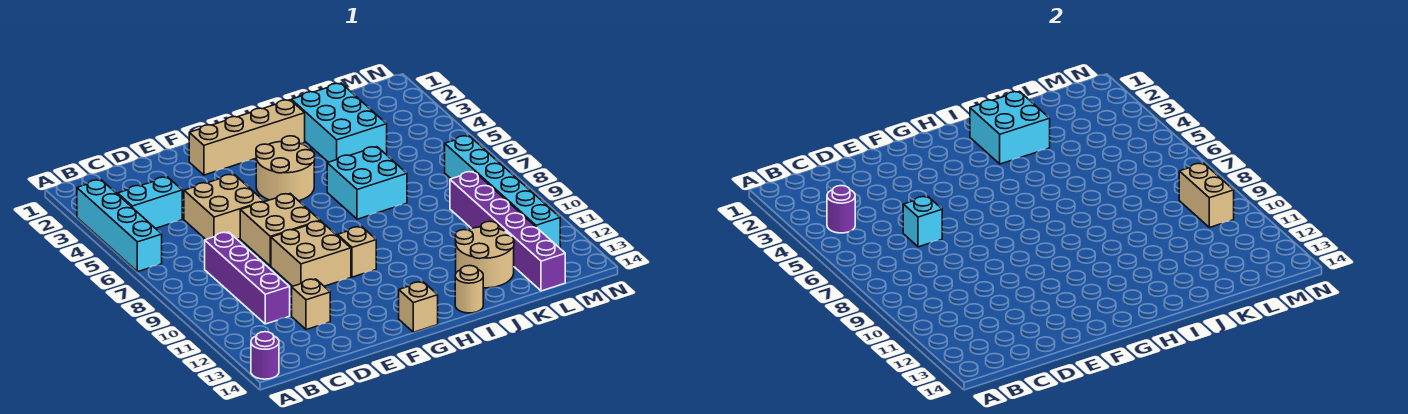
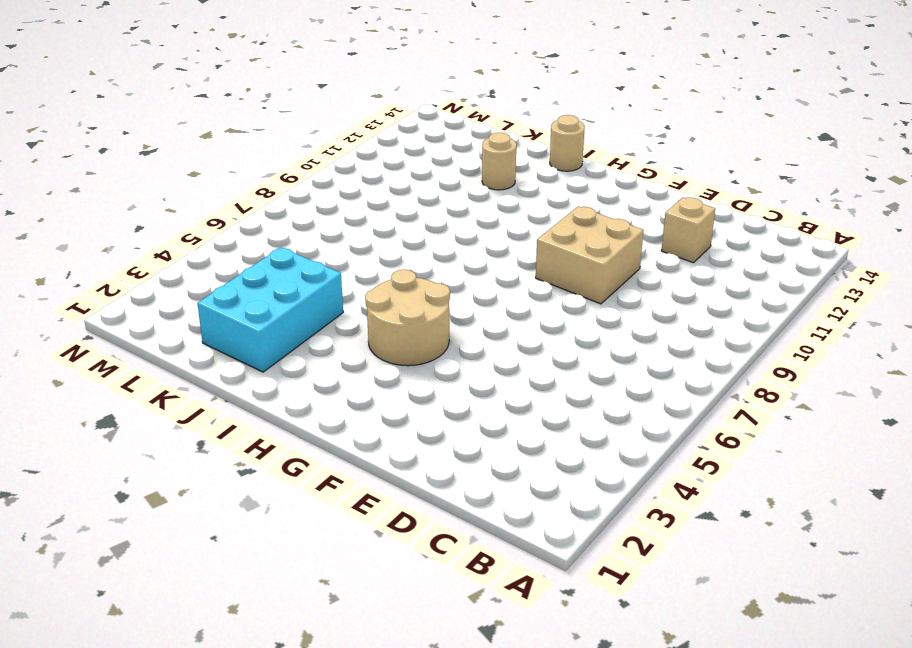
tan round brick J12 level 1 -> tan round brick J12:K13 level 1
none -> cyan brick A3:A6 level 1
none -> purple round brick A14 level 1
none -> cyan brick B4:C4 level 1

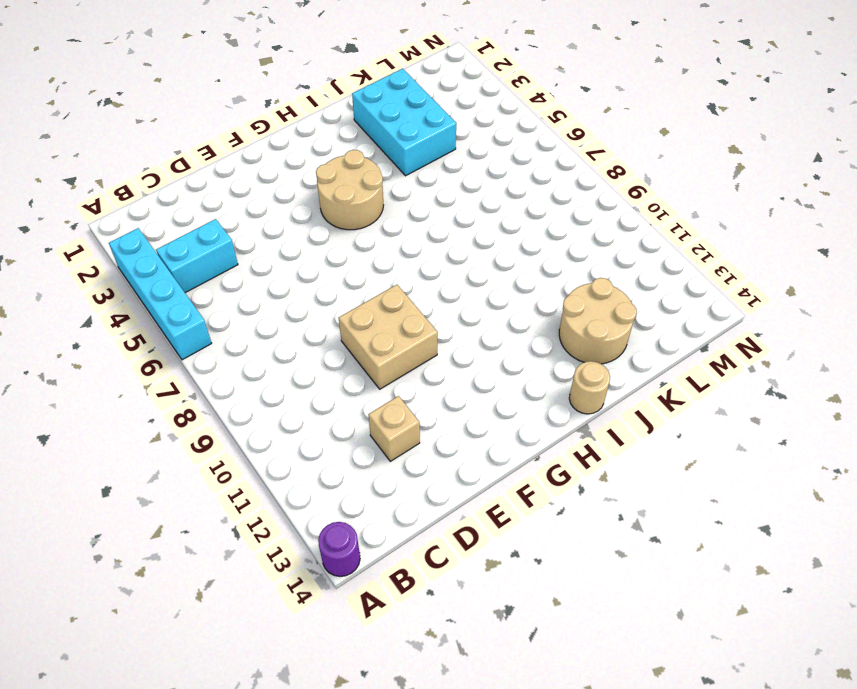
none -> purple brick C8:C11 level 1
none -> tan brick D5:E6 level 1
none -> tan brick E7:F8 level 1

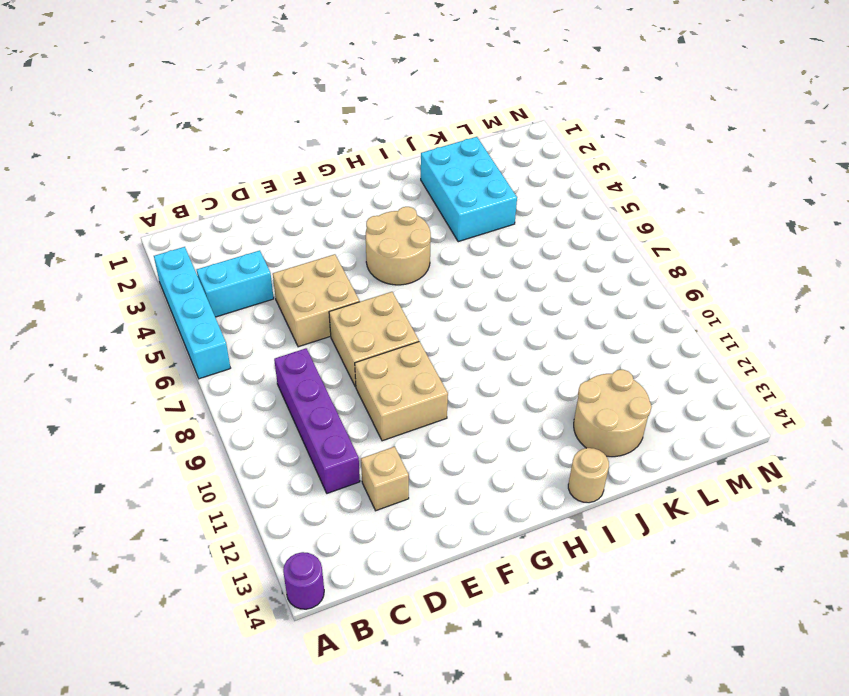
none -> tan brick F2:I2 level 1
none -> tan brick G10 level 1
none -> tan brick G14 level 1

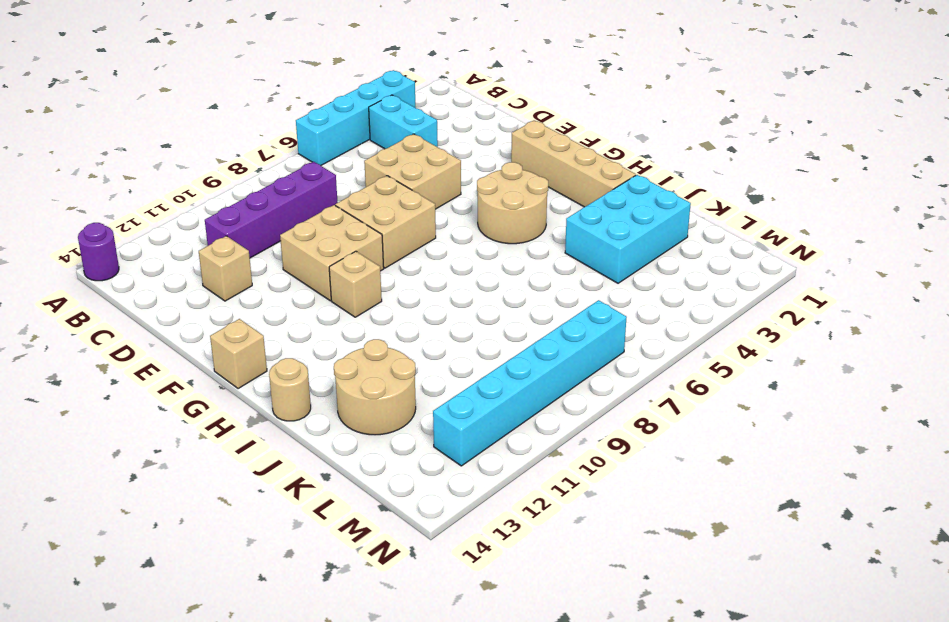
none -> cyan brick I6:J7 level 1
none -> purple brick L9:L14 level 1
none -> purple round brick B4 level 2

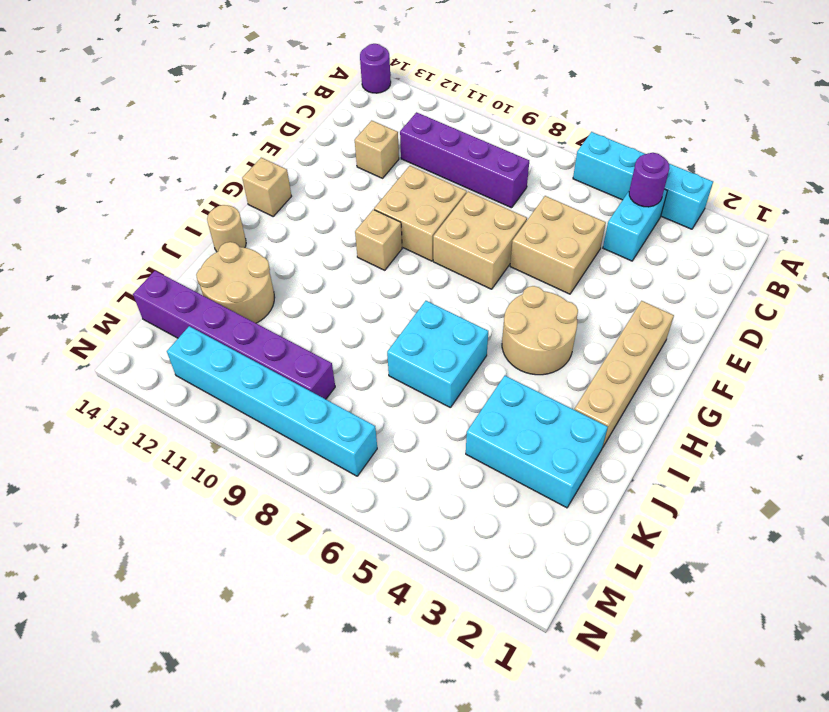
none -> cyan brick D6 level 2
none -> cyan brick I2:J3 level 2
none -> tan brick M9:M10 level 2

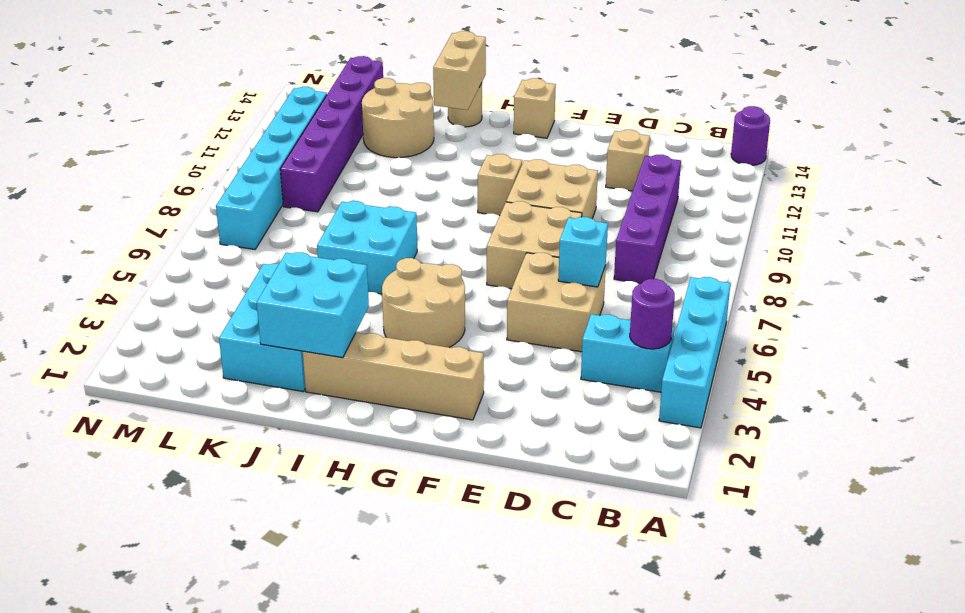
tan brick I13:I14 level 2 -> tan brick M9:M10 level 2

